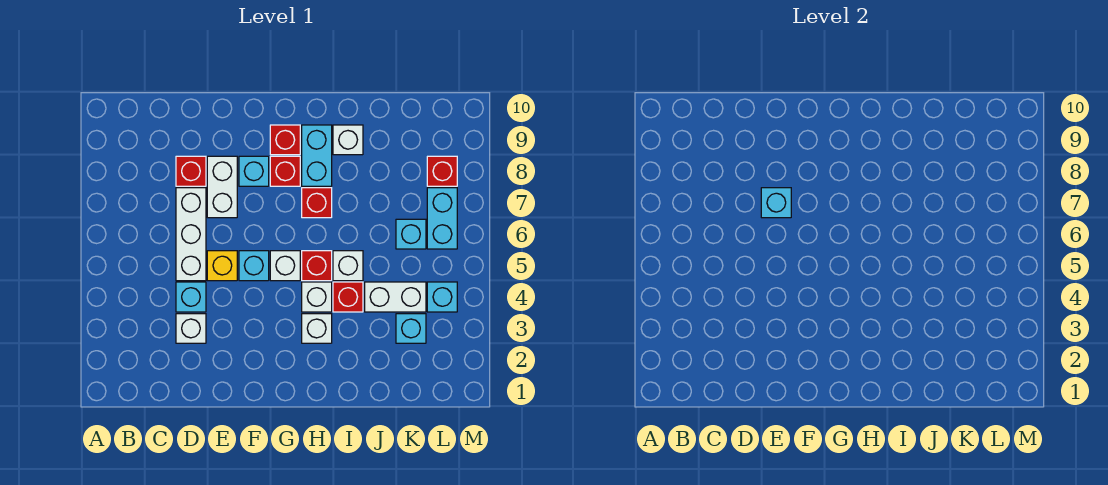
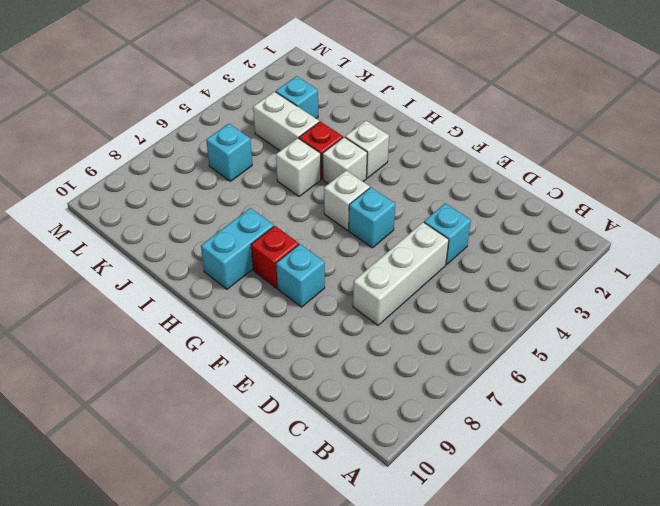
none -> white brick D3 level 1
none -> red brick D8 level 1
none -> yellow brick E5 level 1

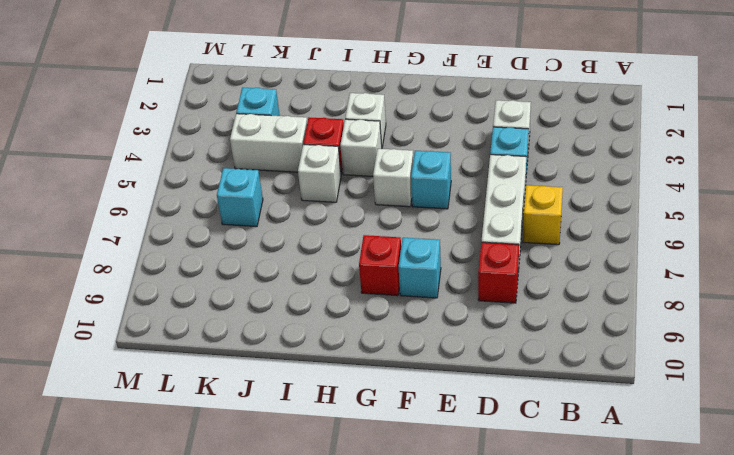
yellow brick C6 level 1 -> yellow brick E5 level 1
none -> white brick E7:E8 level 1
none -> red brick G9 level 1
none -> red brick H5 level 1

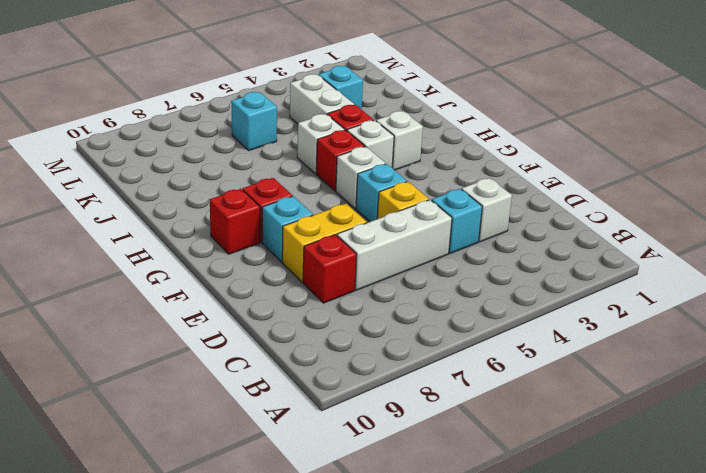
yellow brick E7:E8 level 1 -> white brick E7:E8 level 1
none -> red brick H7 level 1
none -> cyan brick H8:H9 level 1
none -> white brick I9 level 1

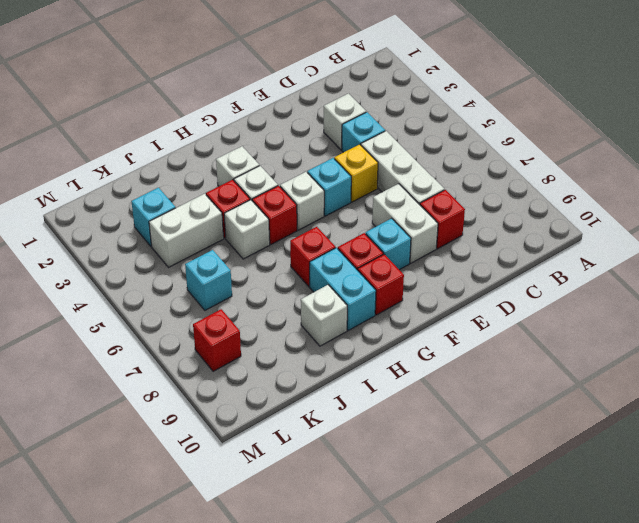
none -> cyan brick L4 level 1
none -> cyan brick L6:L7 level 1
none -> cyan brick E7 level 2

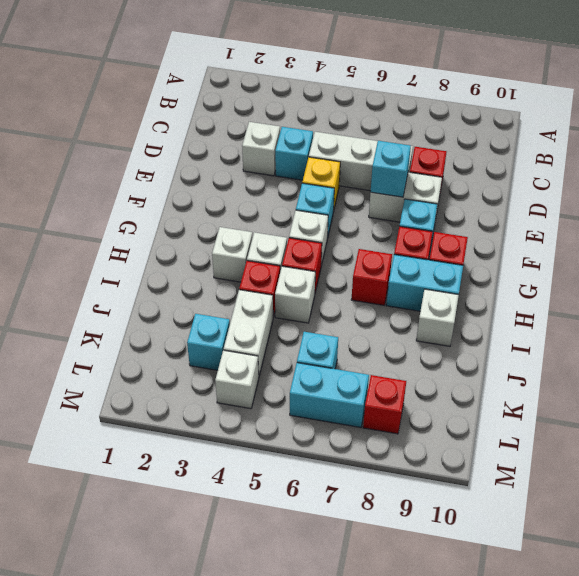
white brick L4 level 1 -> cyan brick L4 level 1

